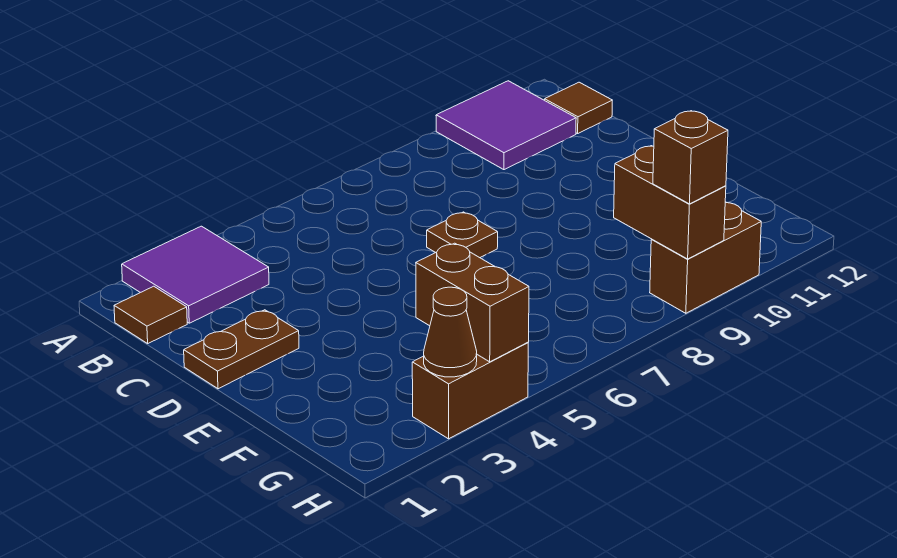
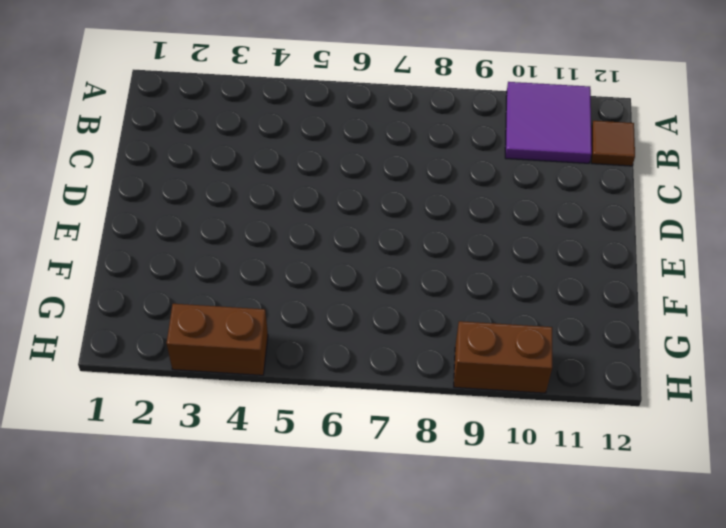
none -> purple tile A2:B3 level 1
none -> brown tile B1 level 1
none -> brown plate D1:D2 level 1

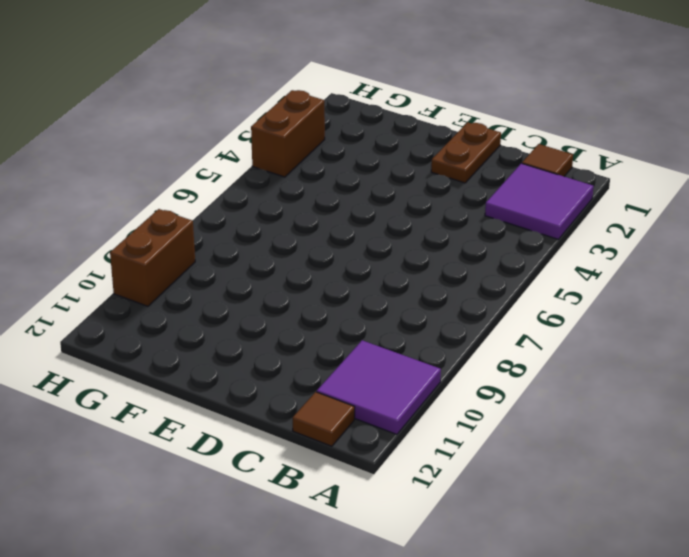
none -> brown plate D7 level 1
none -> brown brick G4:H4 level 2
none -> brown brick G9:H9 level 2

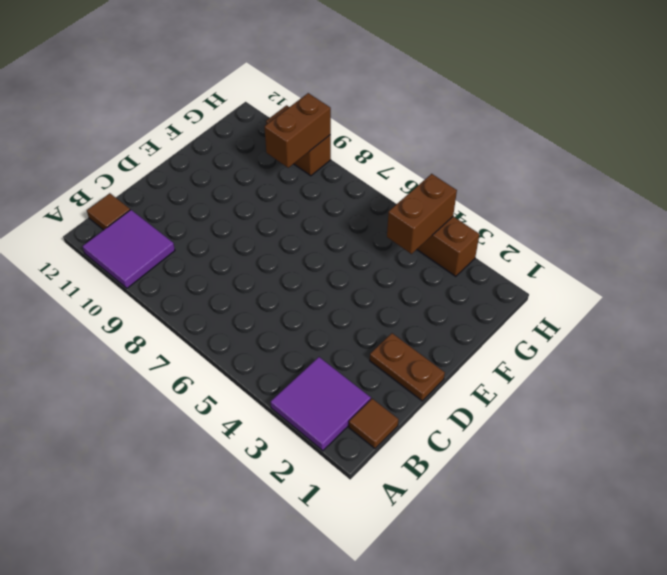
none -> brown plate D7 level 1
none -> brown cone H3 level 2
none -> brown brick H9 level 3

